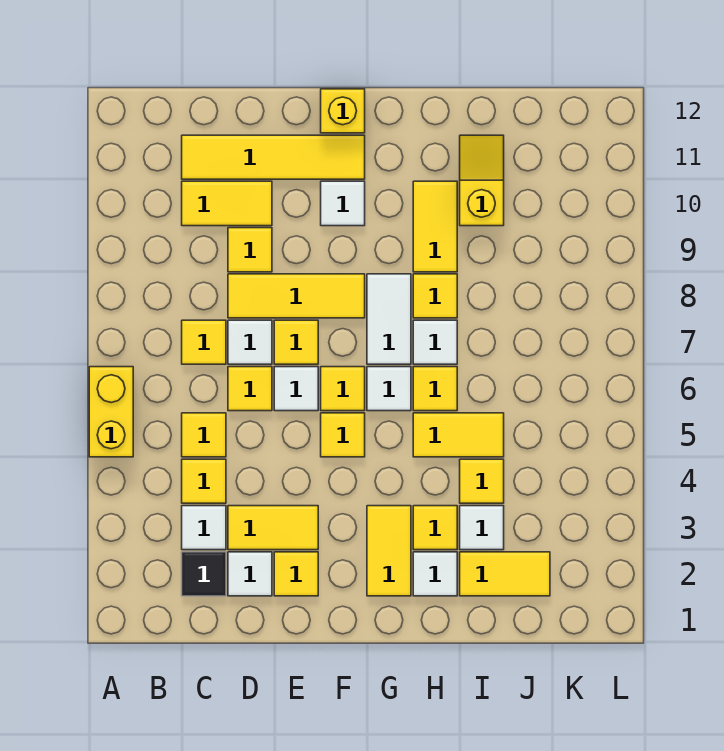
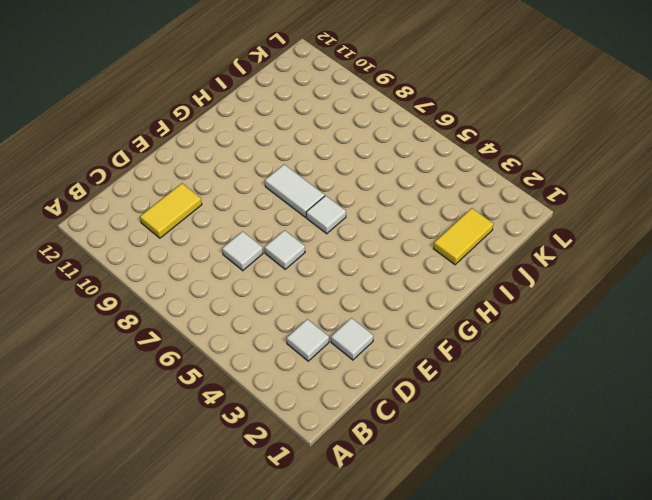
none -> yellow brick A5:A6 level 1
none -> black tile C2 level 1
none -> yellow tile C4 level 1
none -> yellow tile C5 level 1

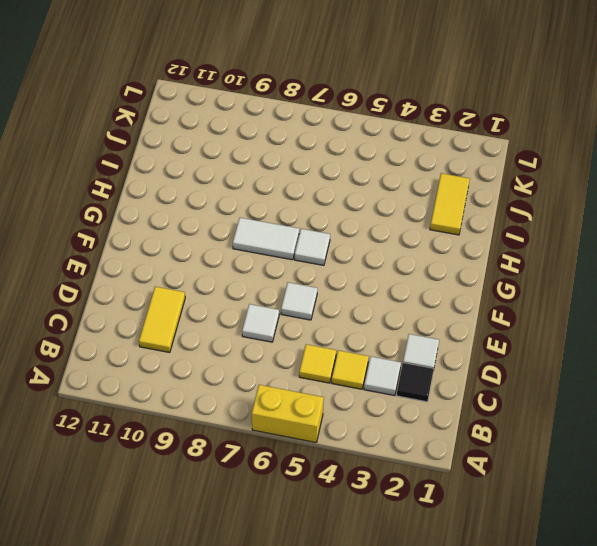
none -> yellow tile C7 level 1
none -> yellow tile C11:F11 level 1
none -> yellow tile D3:E3 level 1
none -> yellow tile D6 level 1

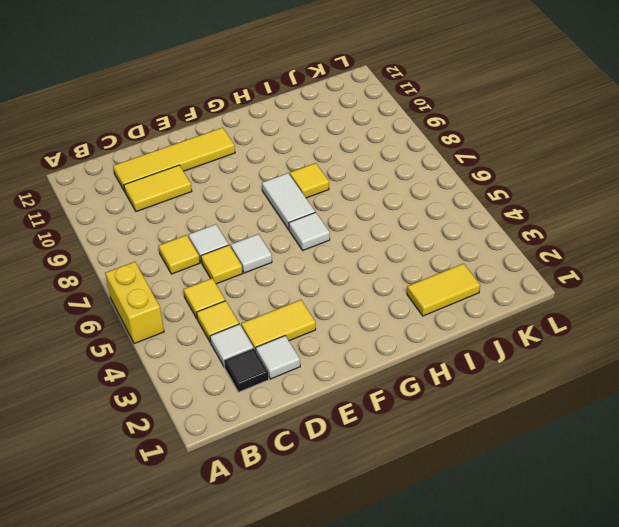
none -> yellow tile D8:F8 level 1
none -> yellow tile D9 level 1
none -> yellow tile E2 level 1
none -> yellow tile E7 level 1

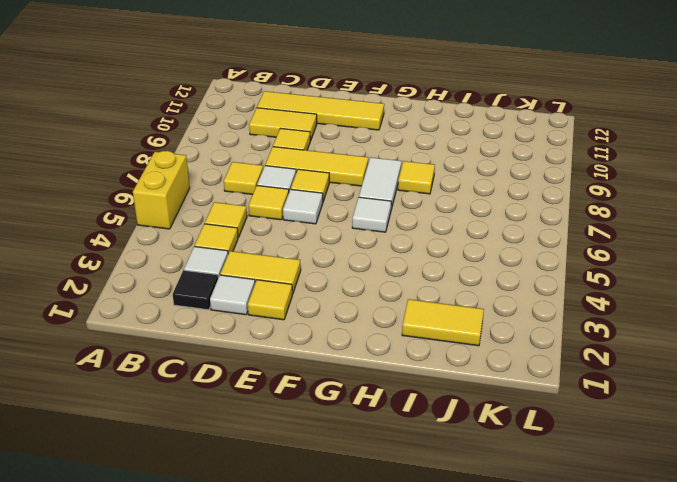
none -> yellow tile F5 level 1
none -> yellow tile F6 level 1
none -> white tile F10 level 1
none -> yellow brick F12 level 1

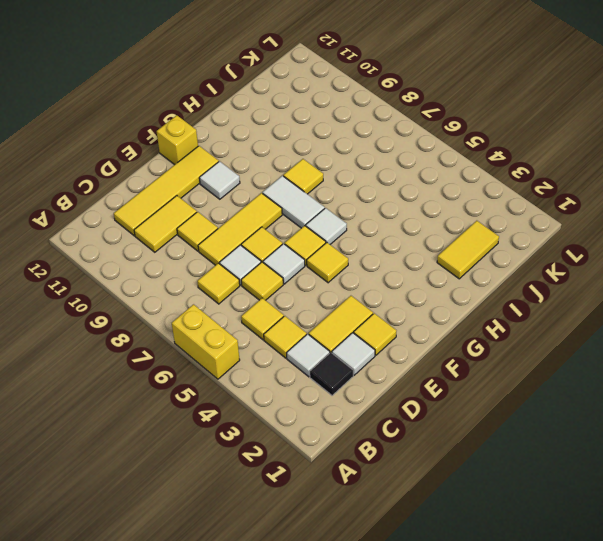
none -> yellow tile G2:G3 level 1
none -> white tile H2 level 1
none -> yellow tile H3 level 1
none -> yellow tile H5:I5 level 1

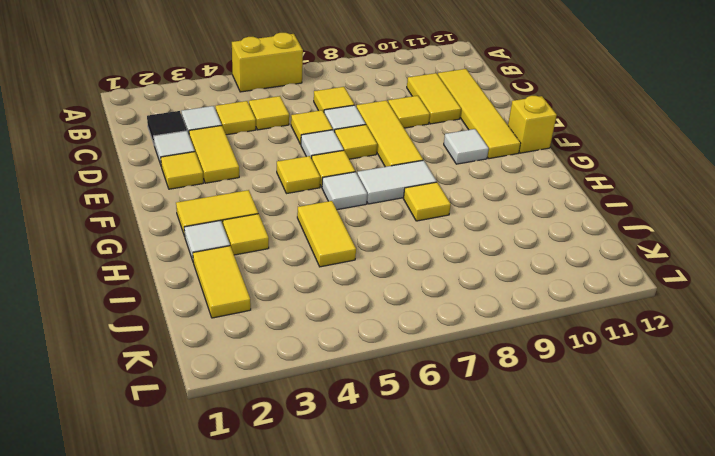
none -> yellow tile H6 level 1
none -> white tile H7 level 1
none -> yellow tile H9:H10 level 1
none -> white tile I3 level 1

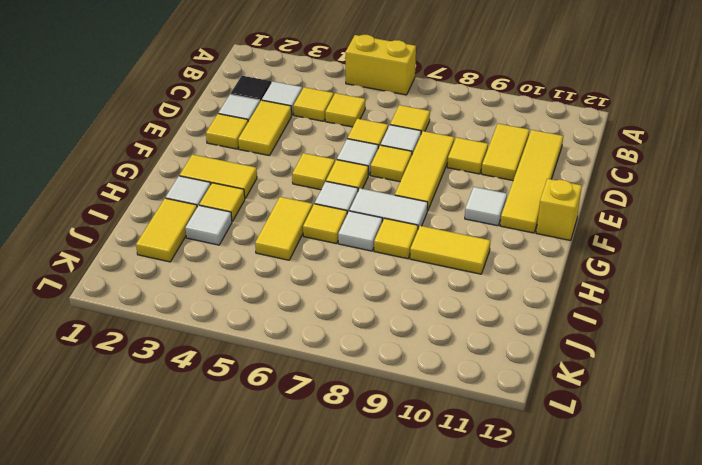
none -> yellow tile I4 level 1
none -> yellow slope I10:I11 level 1 top 10

